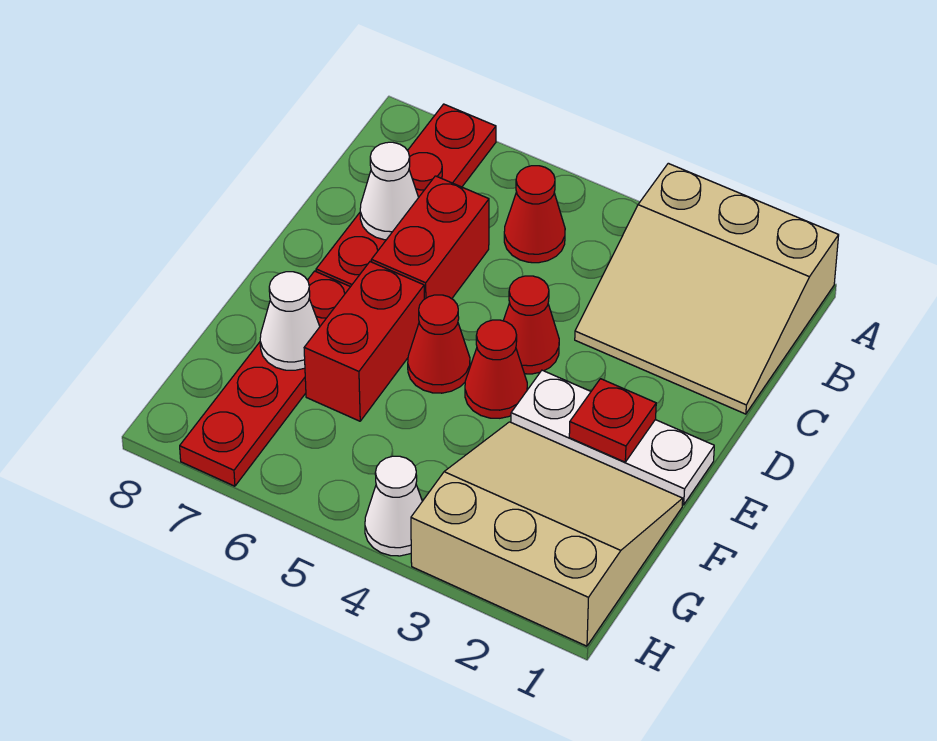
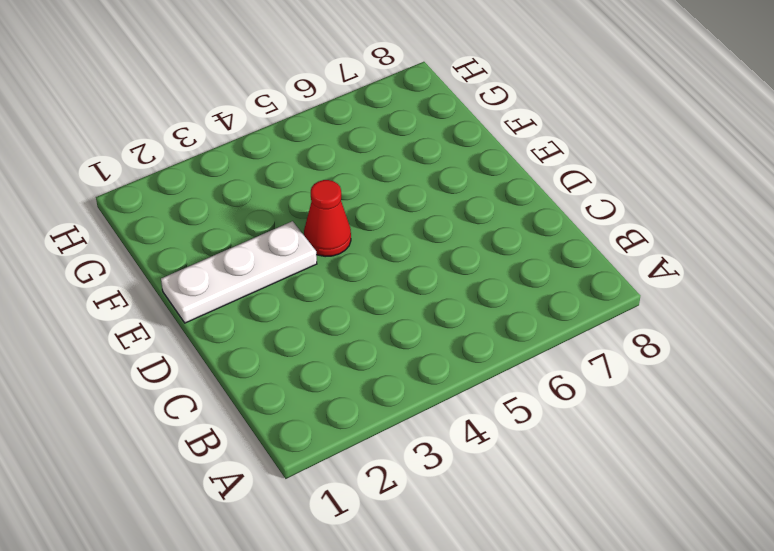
none -> tan slope A1:C3 level 1 top A
none -> red plate A7:D7 level 1
none -> red cone B5 level 1

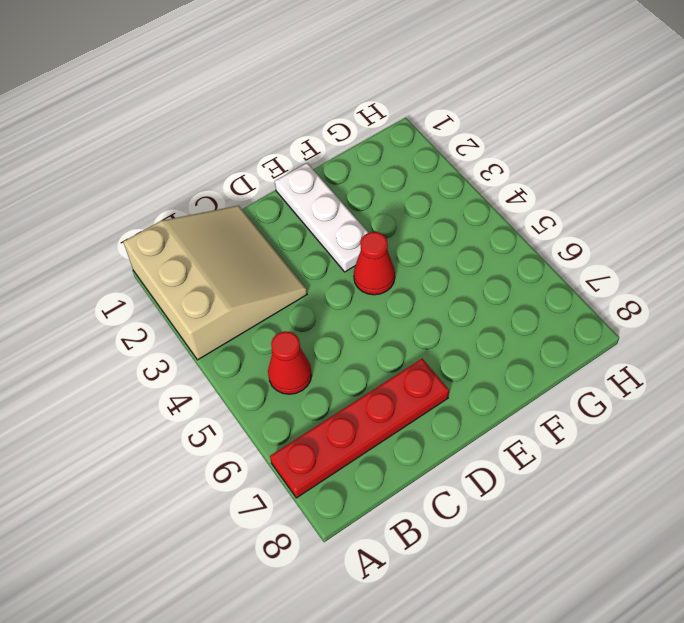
none -> red brick C6:D6 level 1
none -> red cone D4 level 1
none -> red cone E5 level 1

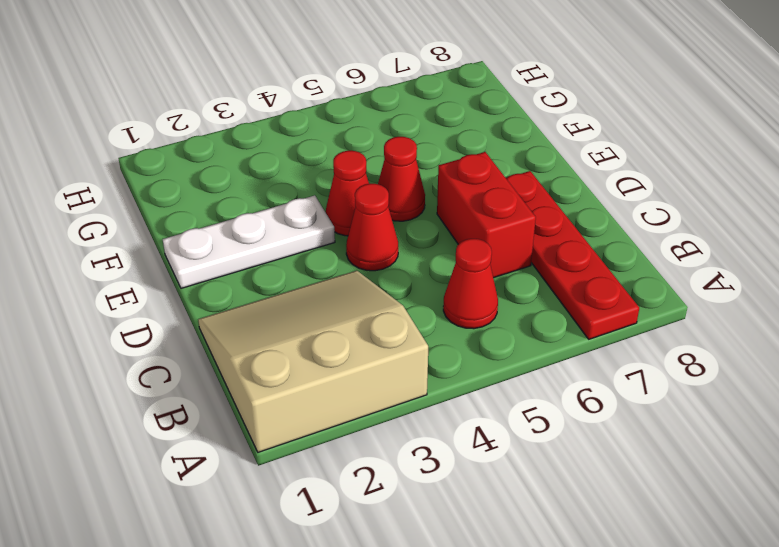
none -> red brick E6:F6 level 1
none -> red plate E7:H7 level 1
none -> tan slope F1:H3 level 1 top H

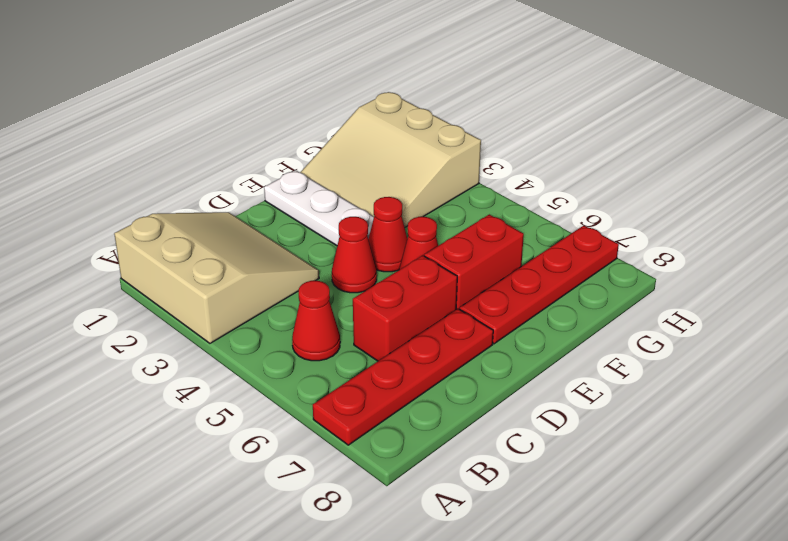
none -> white cone H4 level 1
none -> white cone C7 level 2
none -> red plate E2 level 2

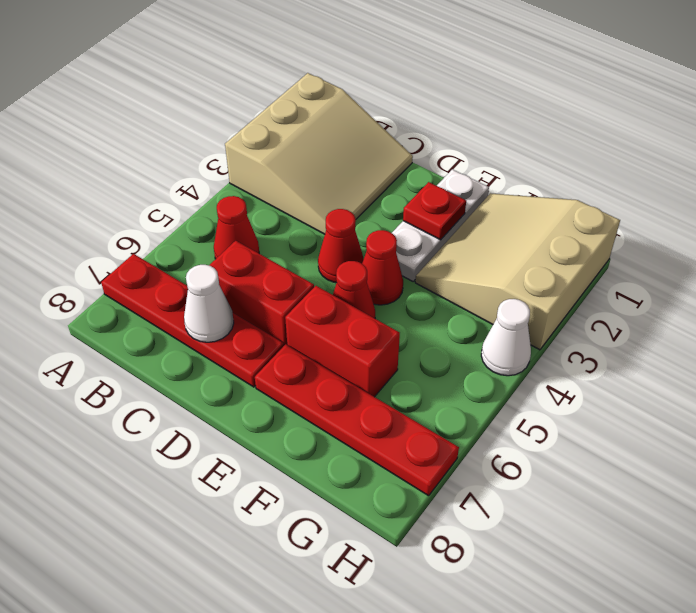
none -> white cone F7 level 2

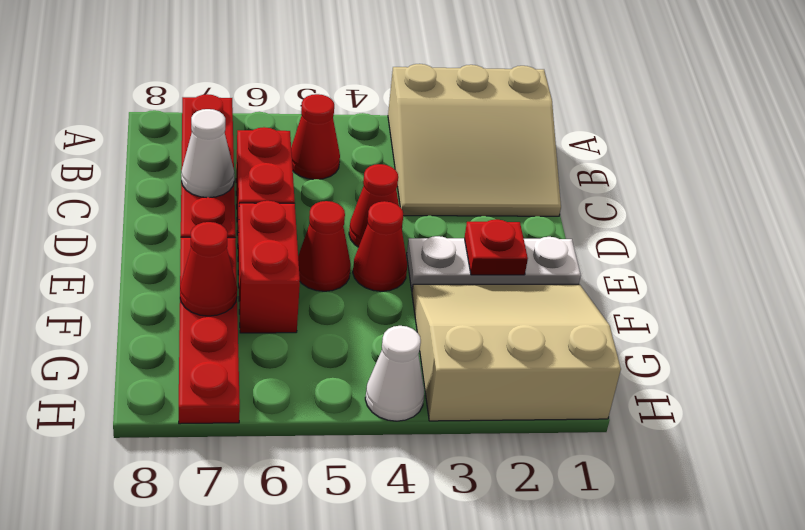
red cone F7 level 2 -> white cone F7 level 2

